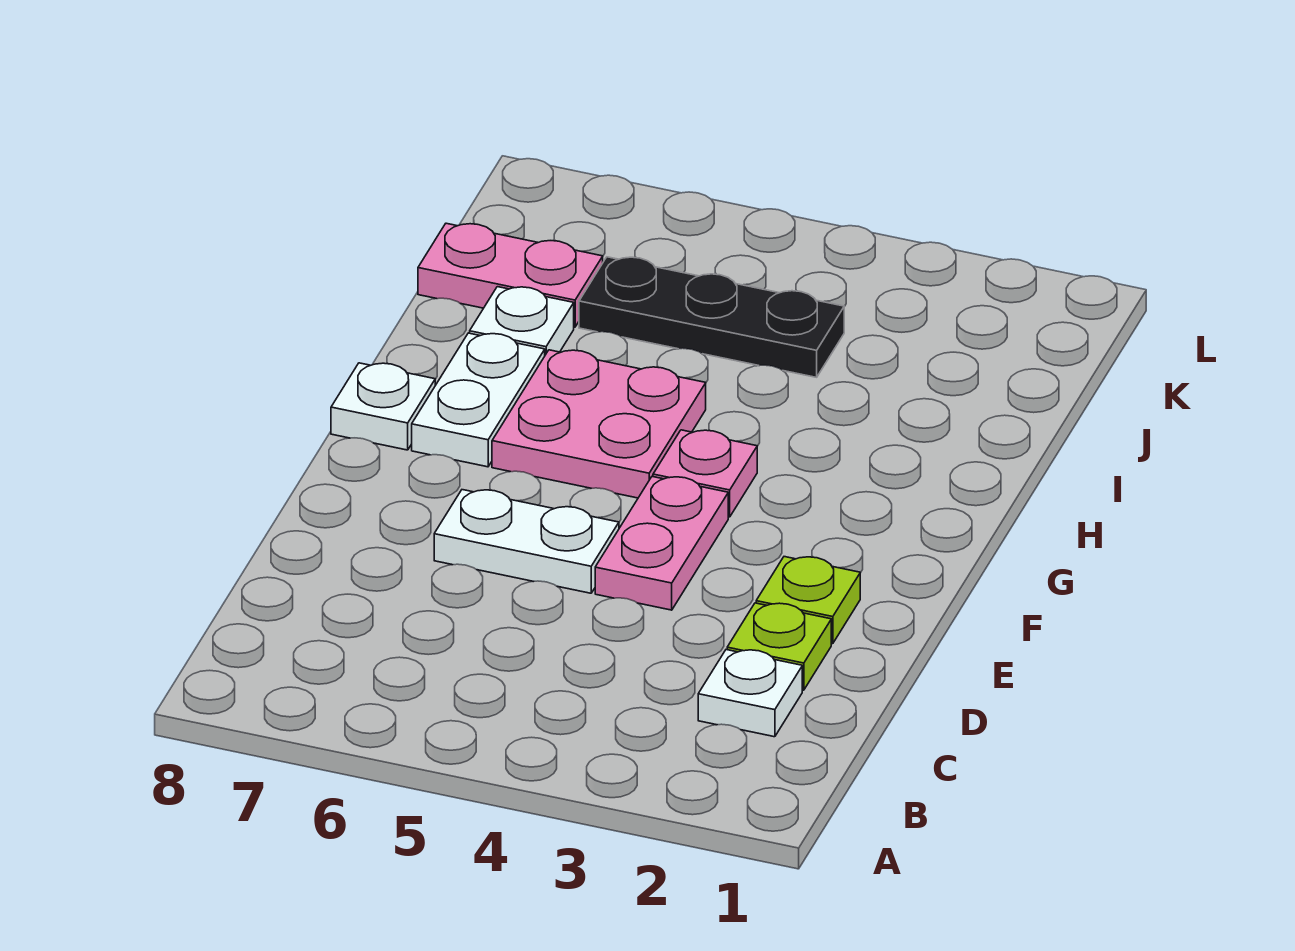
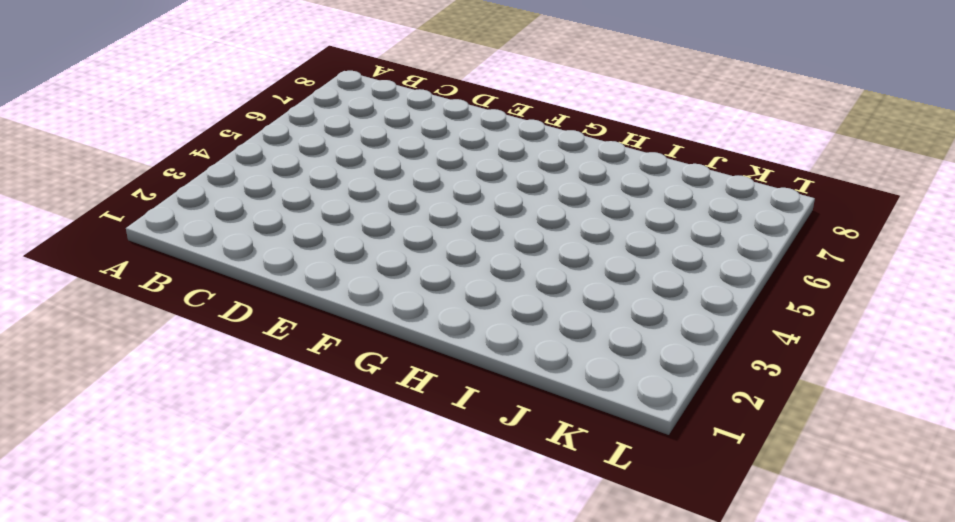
none -> white plate C2 level 1
none -> lime plate D2 level 1
none -> lime plate E2 level 1

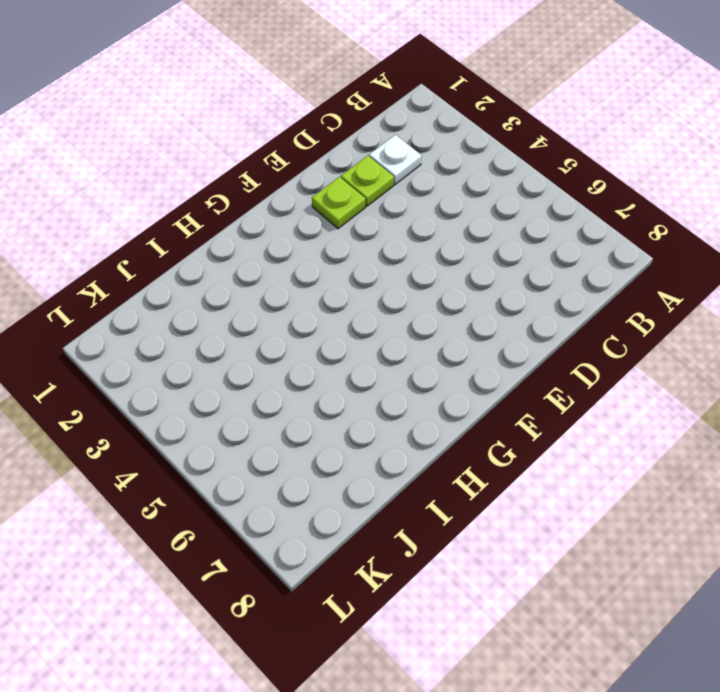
none -> pink plate E4:F4 level 1
none -> white plate E5:E6 level 1
none -> pink plate G4 level 1

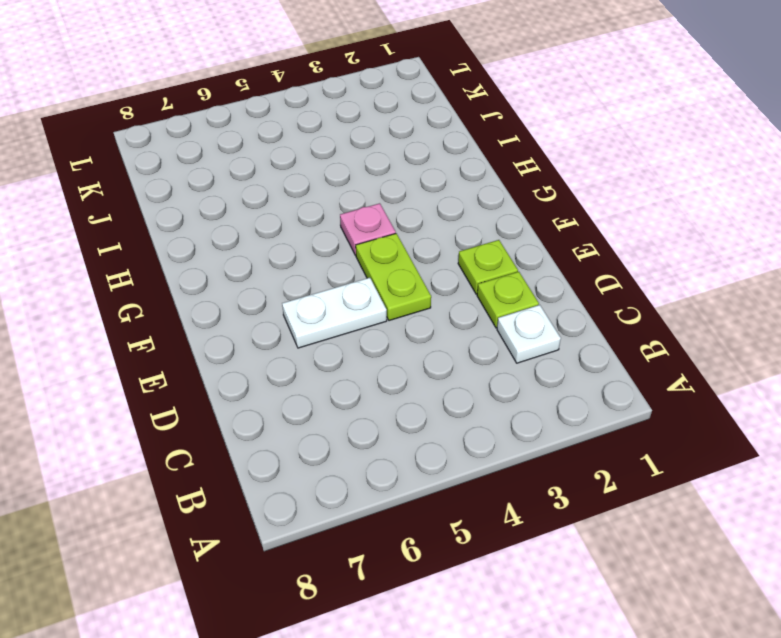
lime plate E4:F4 level 1 -> pink plate E4:F4 level 1
none -> pink plate G5:H6 level 1
none -> white plate G7:H7 level 1
none -> white plate G8 level 1

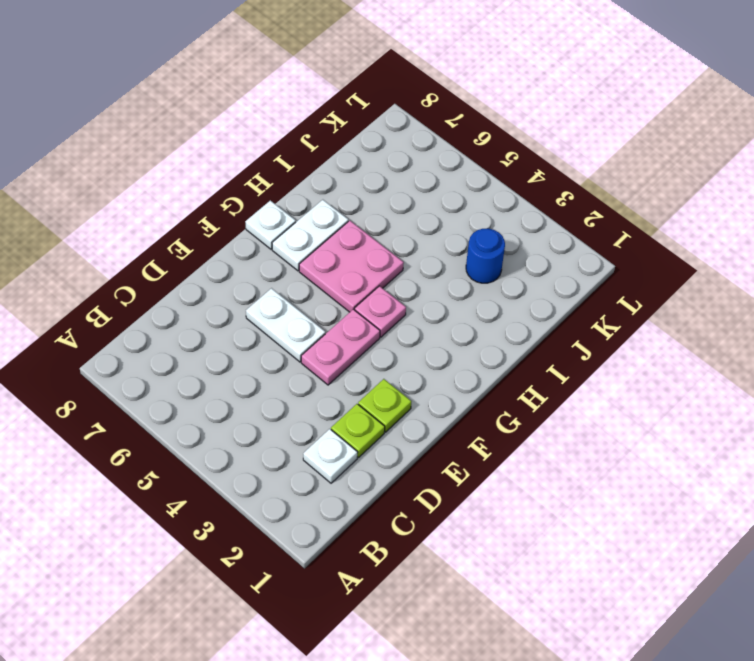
blue round brick J3 level 1 -> none
none -> white plate I7 level 1
none -> black plate J4:J6 level 1
none -> pink plate J7:J8 level 1

